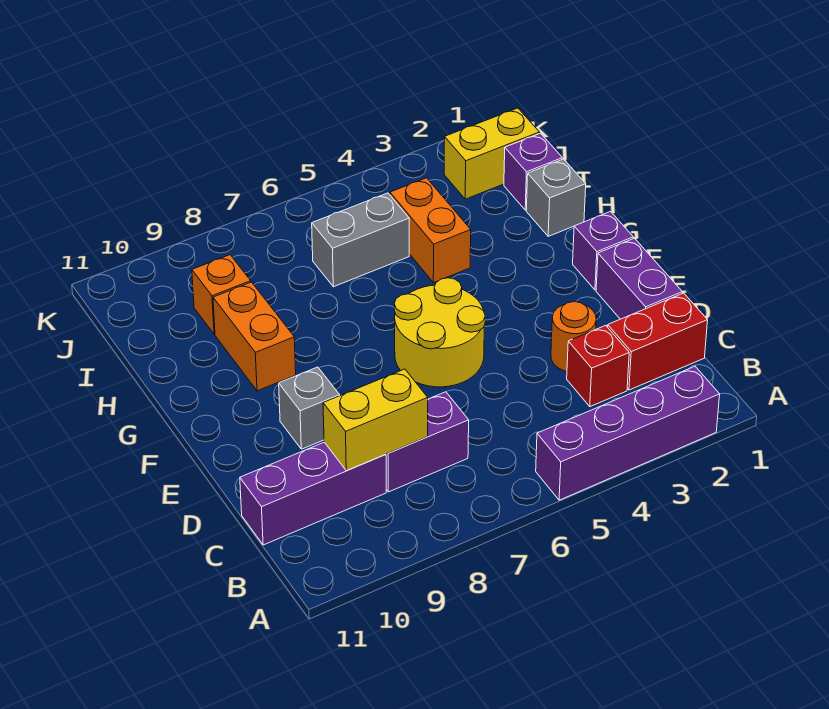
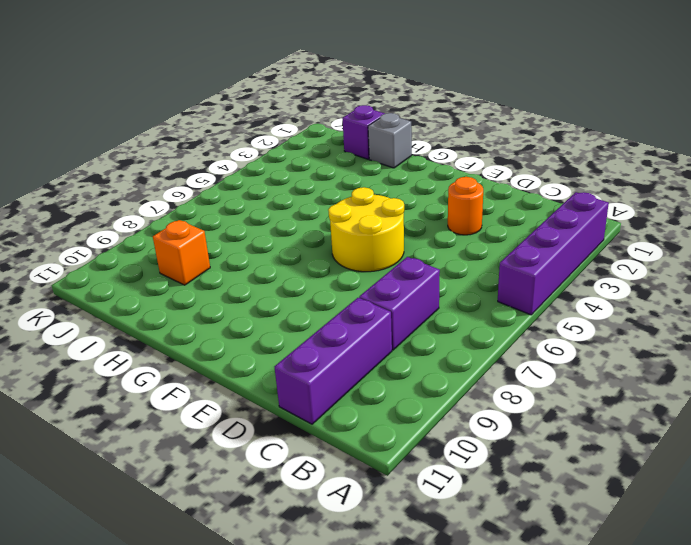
none -> red brick C1:C2 level 1
none -> red brick C3 level 1
none -> purple brick D1:E1 level 1

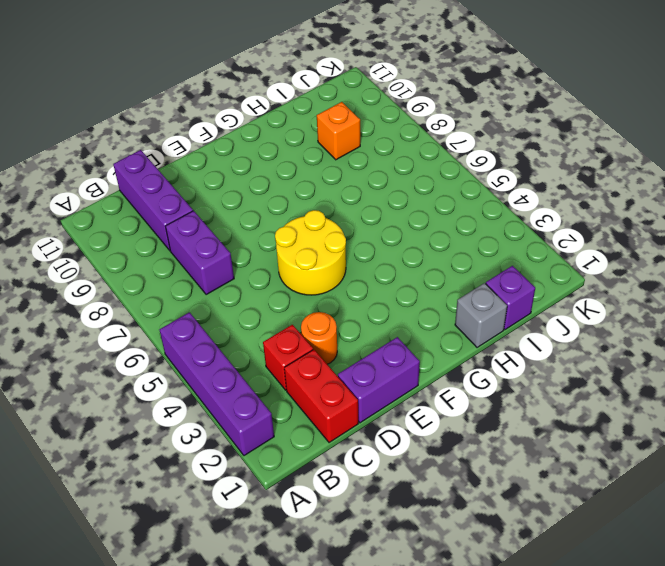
none -> grey brick E9 level 1
none -> purple brick F1 level 1
none -> orange brick G9:H9 level 1

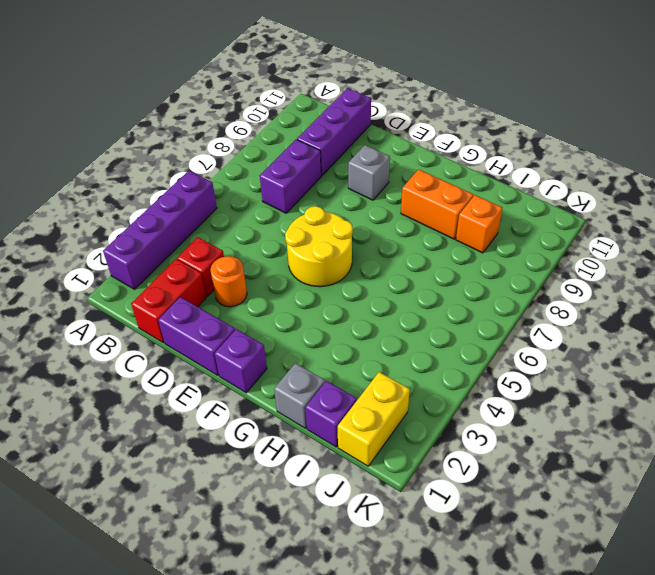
none -> orange brick H4:I4 level 1
none -> grey brick I5:I6 level 1
none -> yellow brick C8:C9 level 2

